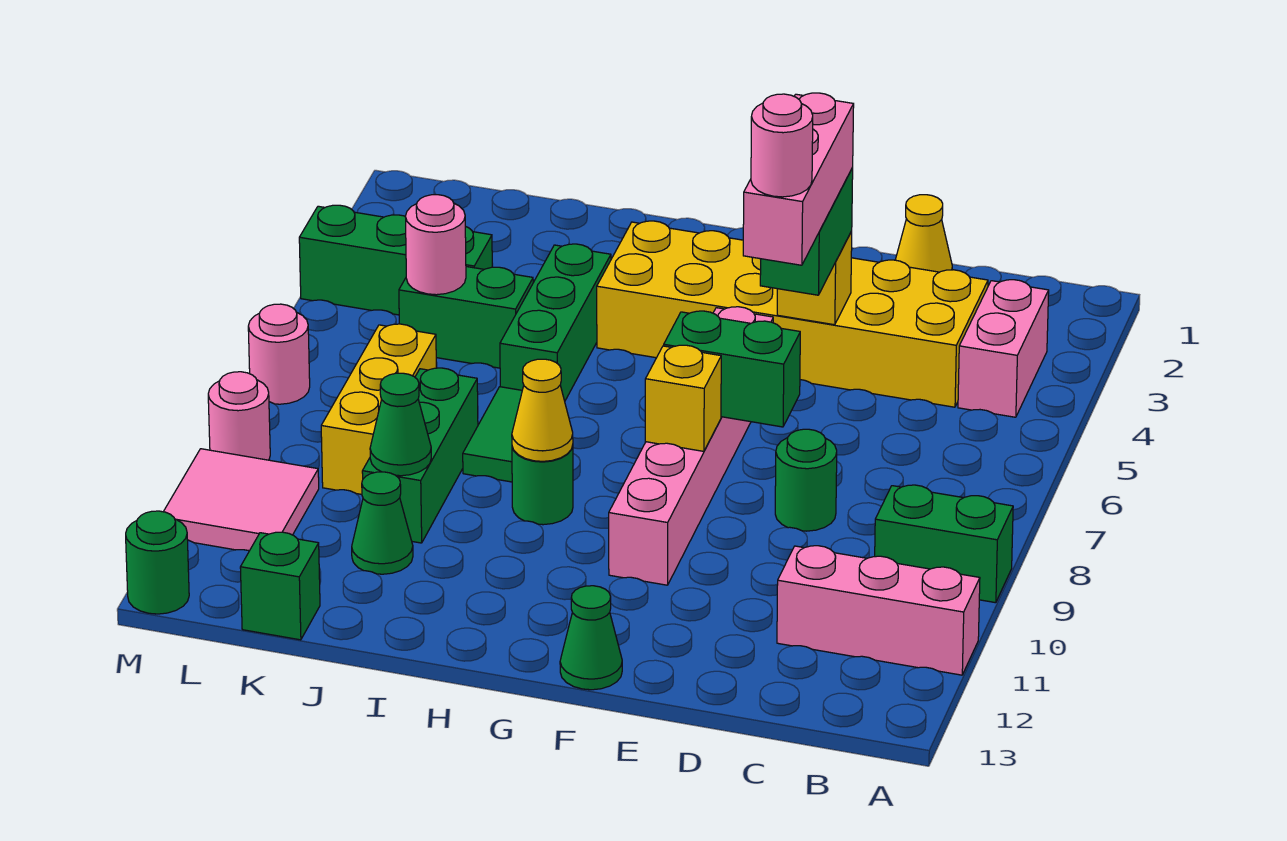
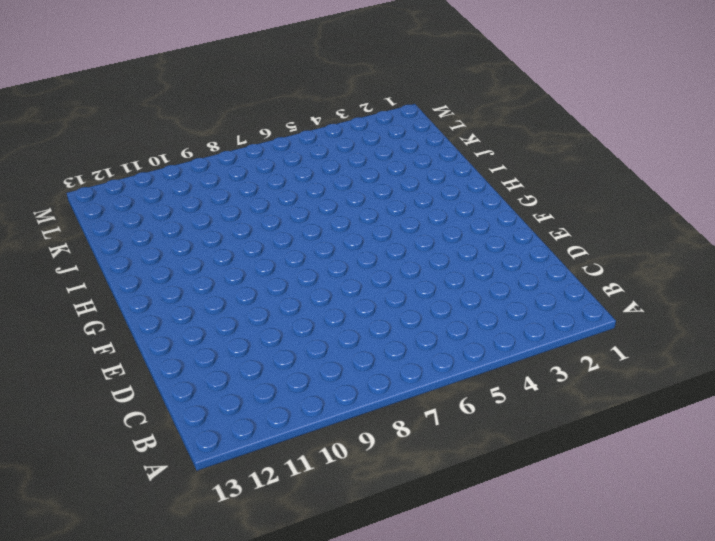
none -> green brick A9:B9 level 1
none -> pink brick A11:C11 level 1
none -> pink brick B3:B4 level 1
none -> yellow brick C3:H4 level 1

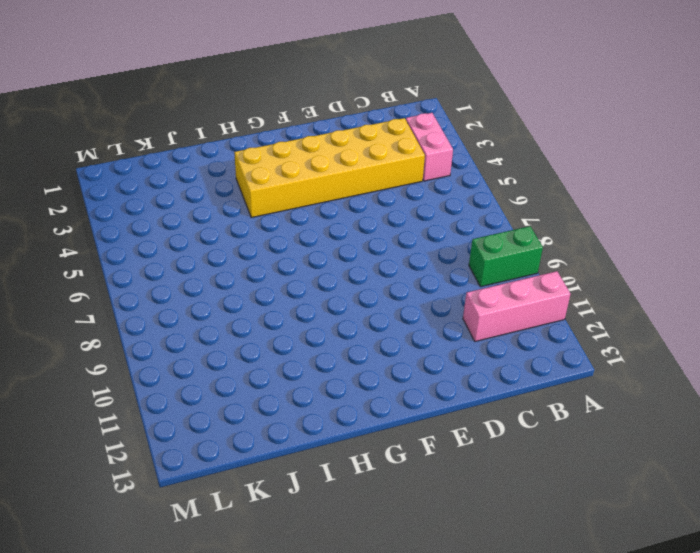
none -> yellow cone D1 level 1
none -> green round brick D8 level 1
none -> pink brick F5:F10 level 1
none -> green cone F13 level 1

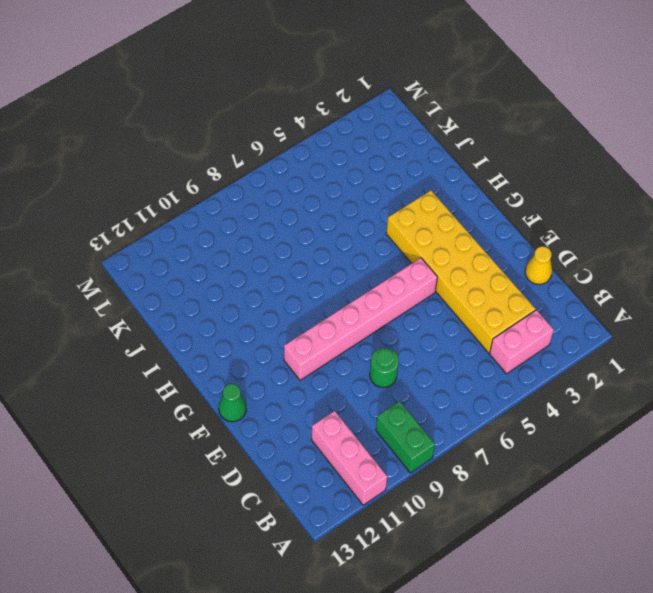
none -> green round brick H9 level 1
none -> green brick I4:I6 level 1
none -> green tile I7:I8 level 1
none -> green brick J5:K5 level 1

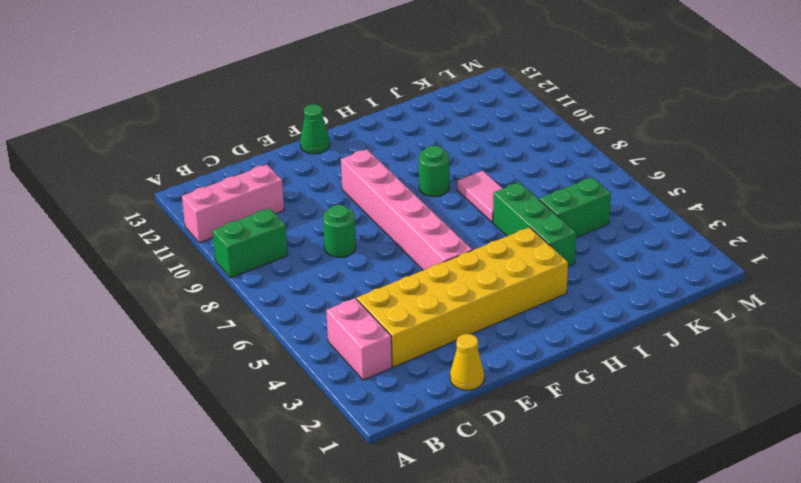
pink tile I7:I8 level 1 -> green tile I7:I8 level 1
none -> green brick J8:J10 level 1
none -> green cone J11 level 1
none -> green brick K4:M4 level 1
none -> yellow brick K7:K9 level 1

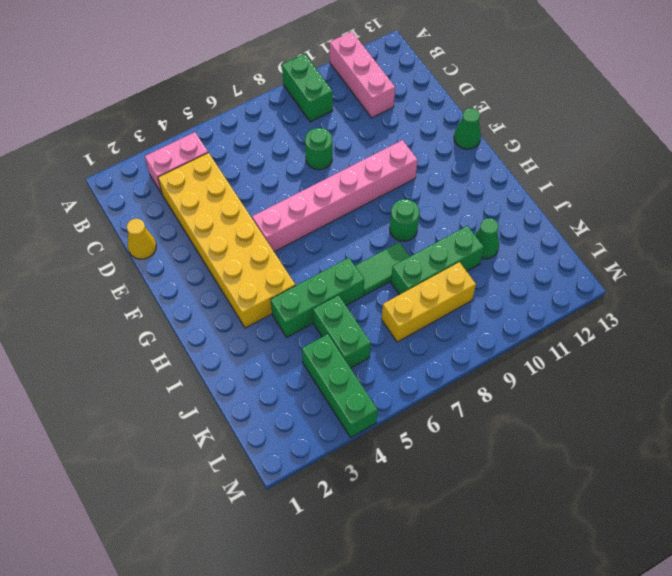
none -> green brick K13 level 1
none -> pink tile L10:M11 level 1
none -> pink round brick M7 level 1
none -> pink round brick M9 level 1

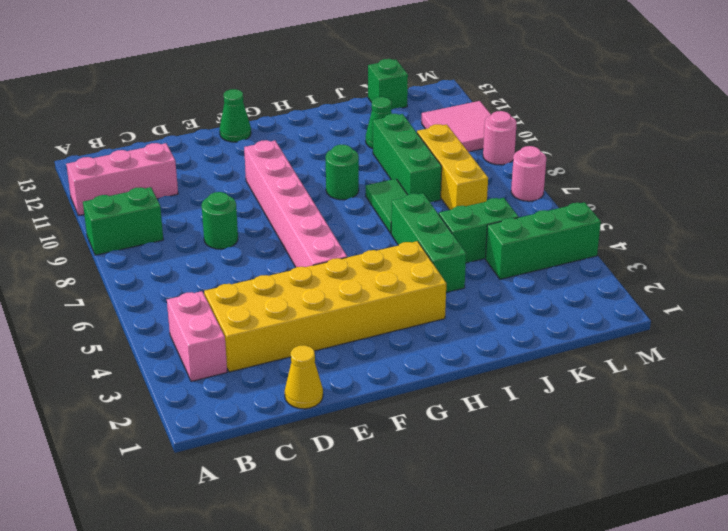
none -> green round brick M13 level 1
none -> yellow brick E4 level 2
none -> green brick E7:F7 level 2
none -> yellow brick F8 level 2

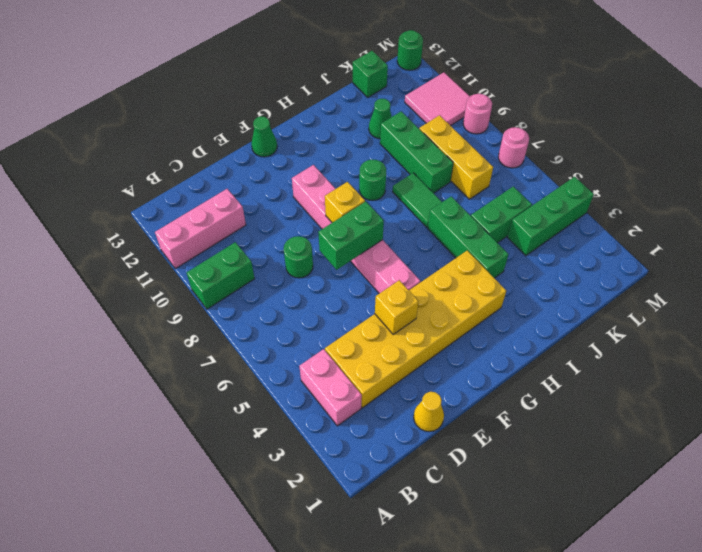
none -> yellow cone H9 level 2
none -> green cone J10 level 2
none -> pink round brick K5 level 2
none -> green brick E4:E5 level 3

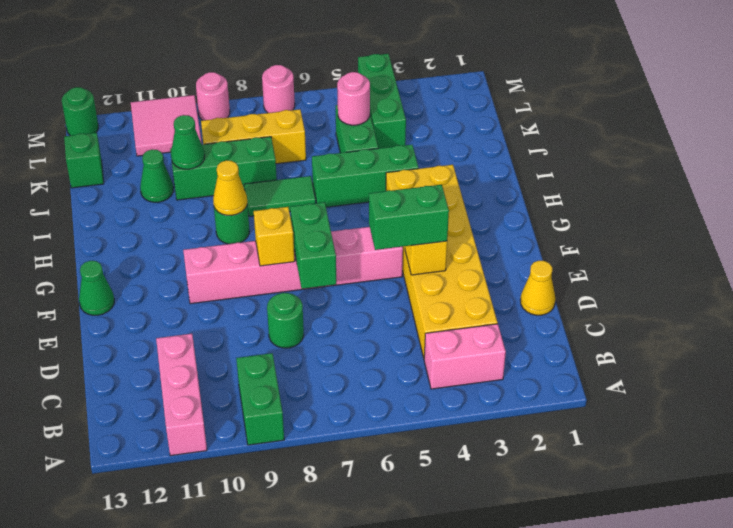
none -> pink brick E4:E6 level 4
none -> pink round brick E6 level 5

